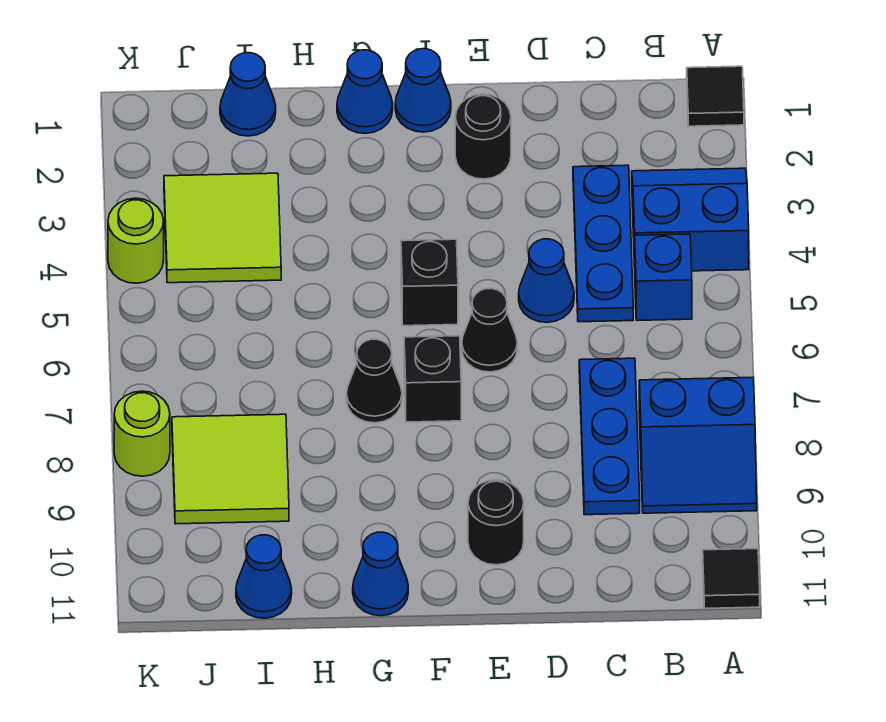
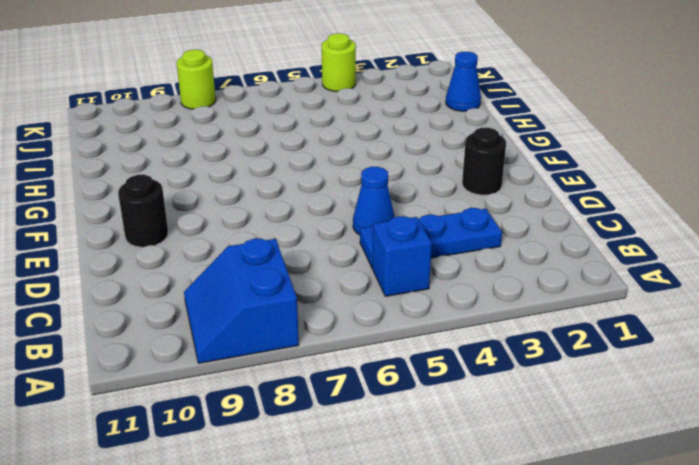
none -> black tile A1 level 1
none -> blue slope A3:B4 level 1 top 4
none -> black tile A11 level 1

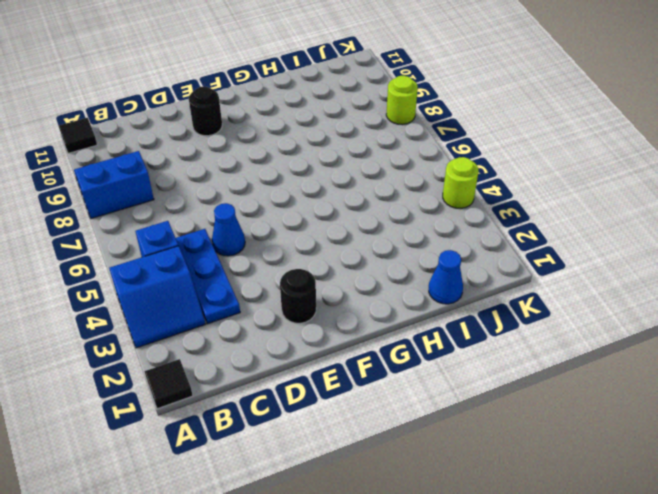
none -> blue plate C7:C9 level 1
none -> black cone E6 level 1
none -> blue cone F1 level 1

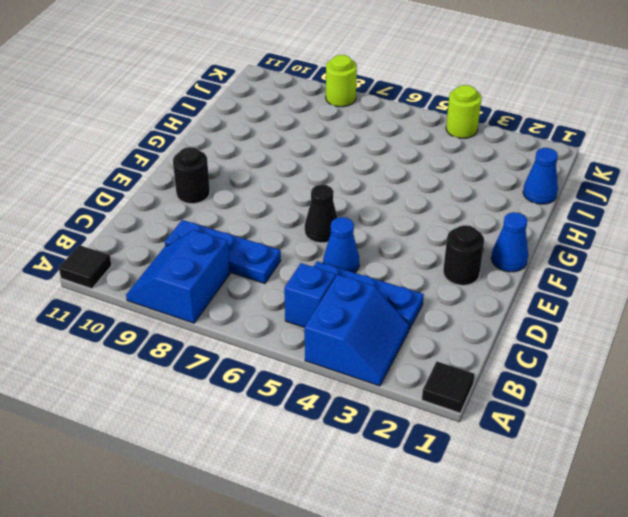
none -> black brick F5 level 1
none -> black brick F7 level 1
none -> blue cone G1 level 1

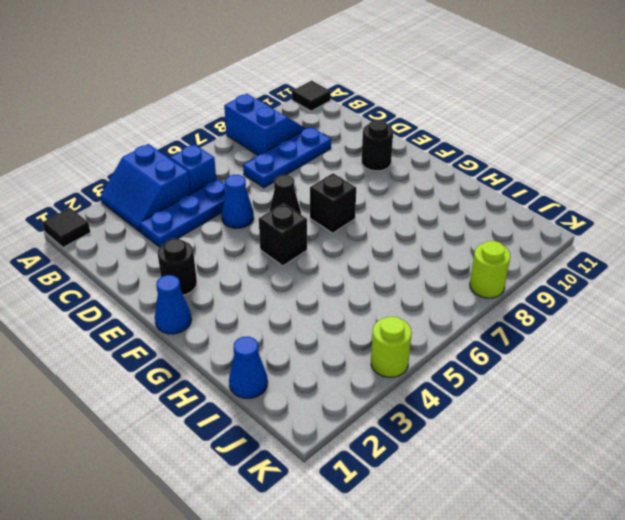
none -> blue cone G1 level 1
none -> black cone G7 level 1
none -> blue cone G11 level 1

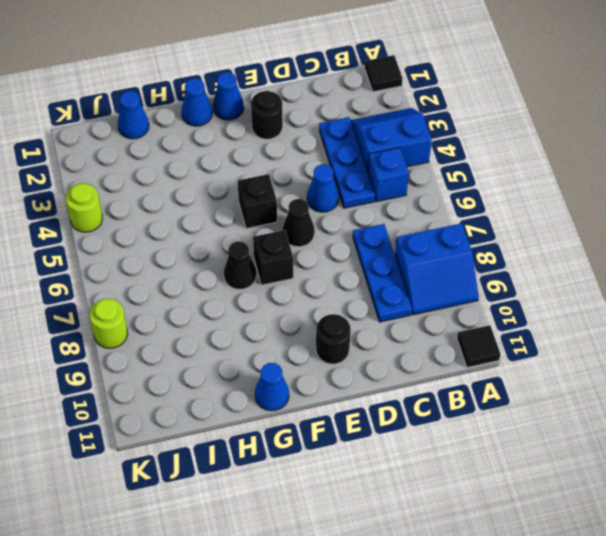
none -> lime tile I3:J4 level 1
none -> lime tile I8:J9 level 1
none -> blue cone I11 level 1

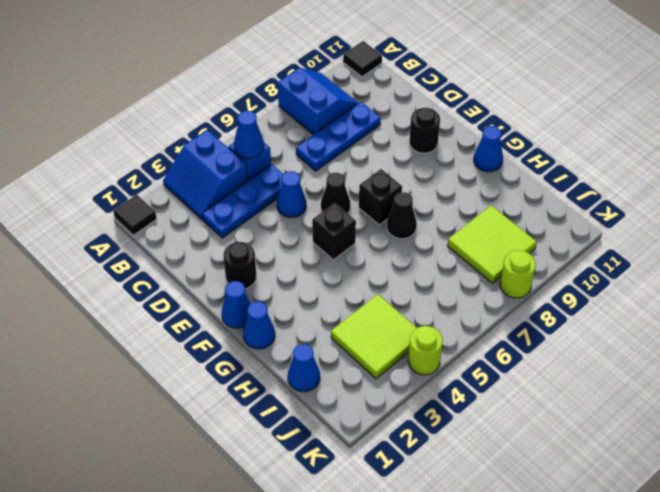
blue cone B5 level 2 -> blue cone I11 level 1

